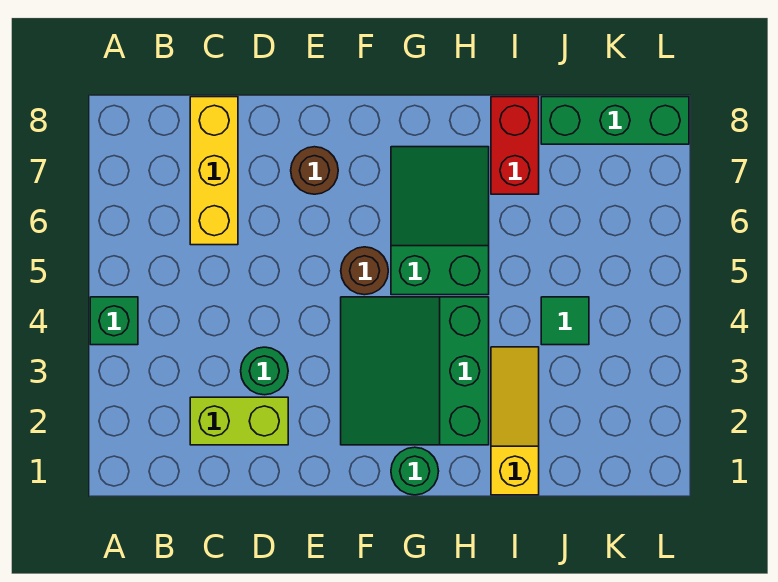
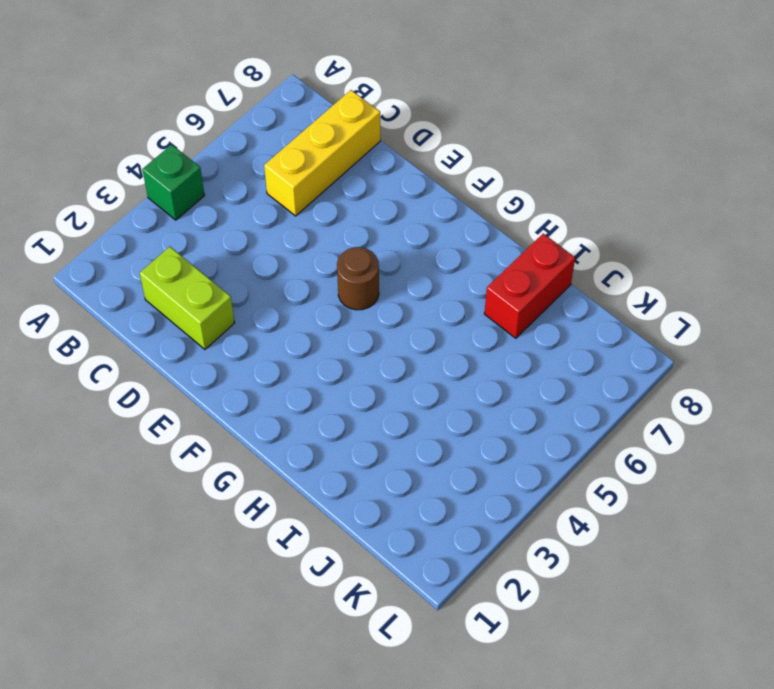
none -> green round brick D3 level 1
none -> brown round brick E7 level 1
none -> green slope F2:H4 level 1 top H

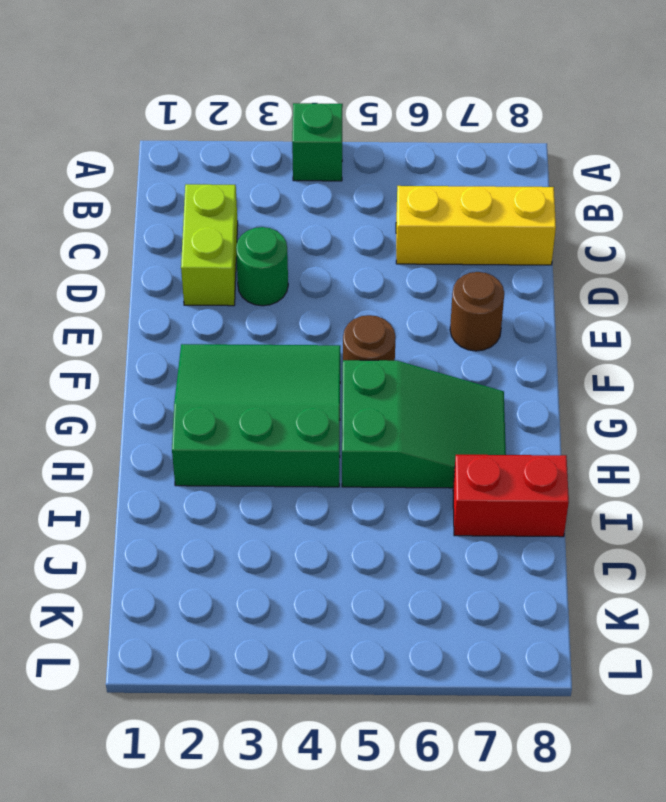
none -> green round brick G1 level 1
none -> yellow slope I1:I3 level 1 top 1
none -> green tile J4 level 1

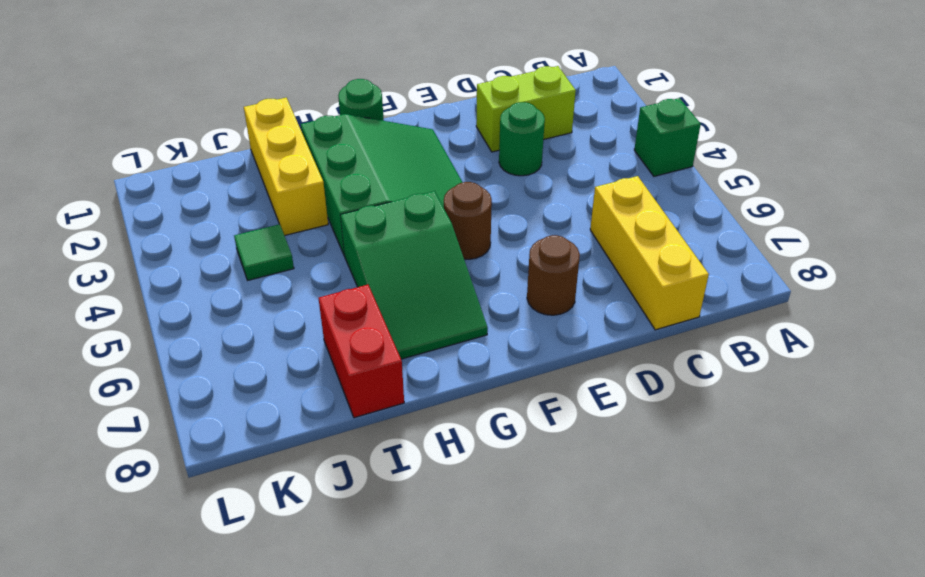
yellow brick I1:I3 level 1 -> yellow slope I1:I3 level 1 top 1
none -> green brick J8:L8 level 1

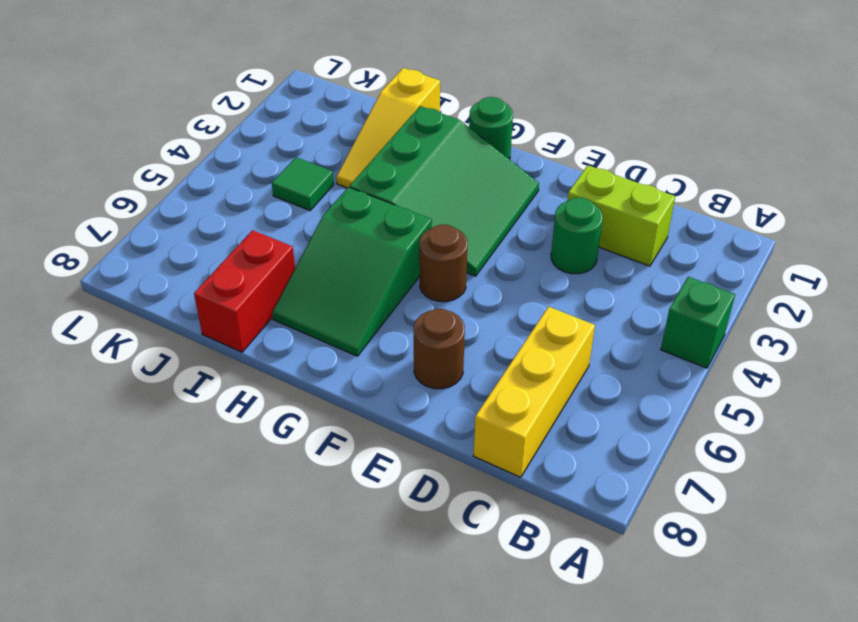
none -> green brick J8:L8 level 1

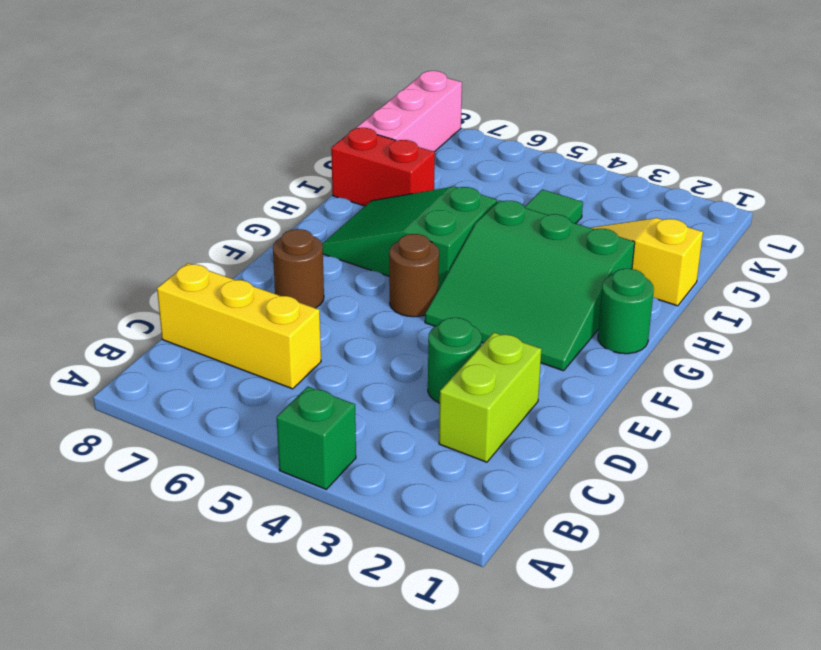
pink brick J8:L8 level 1 -> green brick J8:L8 level 1

